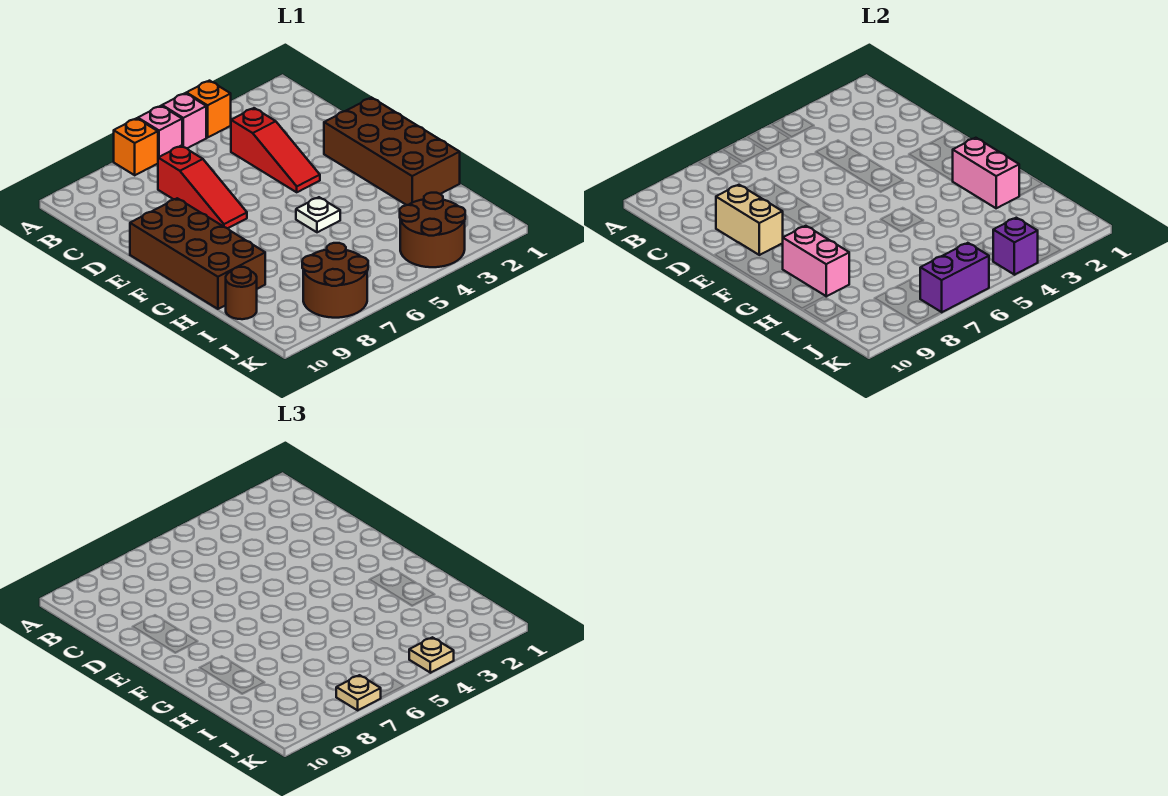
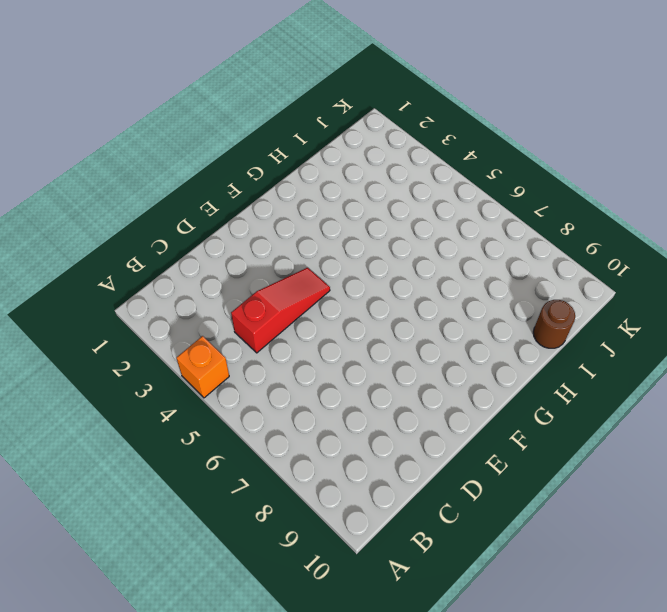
none -> pink brick A5 level 1
none -> pink brick A6 level 1
none -> orange brick A7 level 1

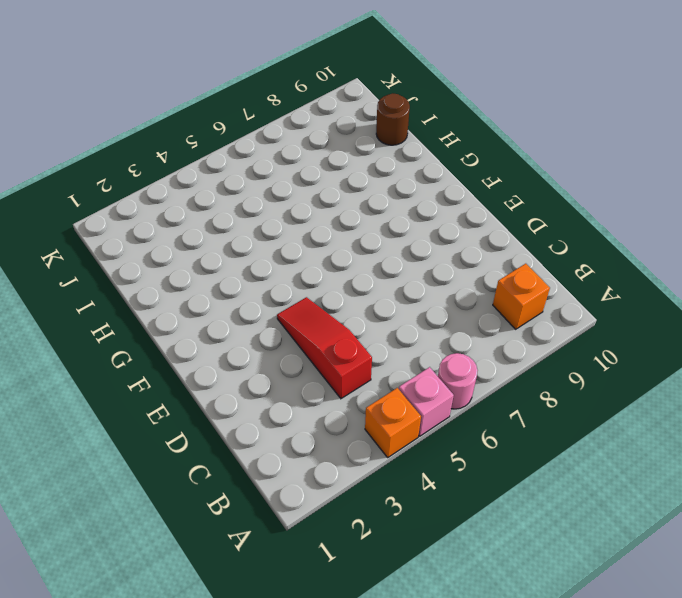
pink round brick A6 level 1 -> pink brick A6 level 1
orange brick B9 level 1 -> orange brick A7 level 1
none -> red slope C7:E7 level 1 top C
none -> brown brick E1:H2 level 1
none -> brown brick E9:H10 level 1

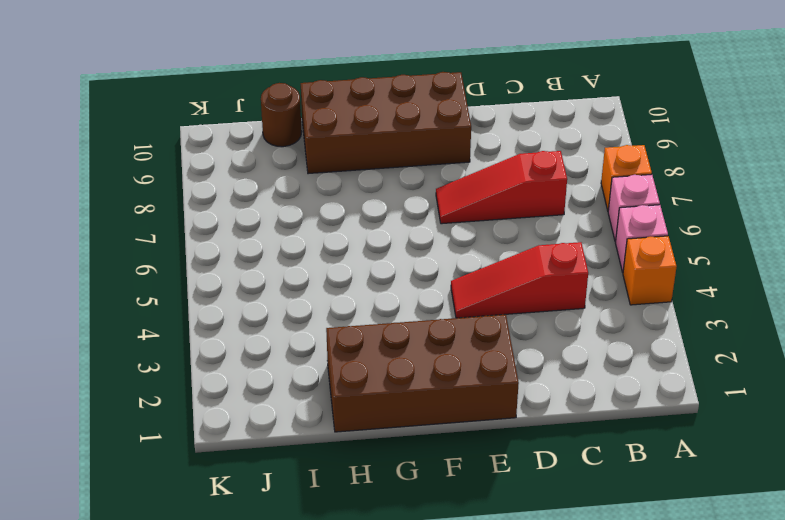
none -> white plate G5 level 1
none -> brown round brick J3:K4 level 1
none -> brown round brick J7:K8 level 1

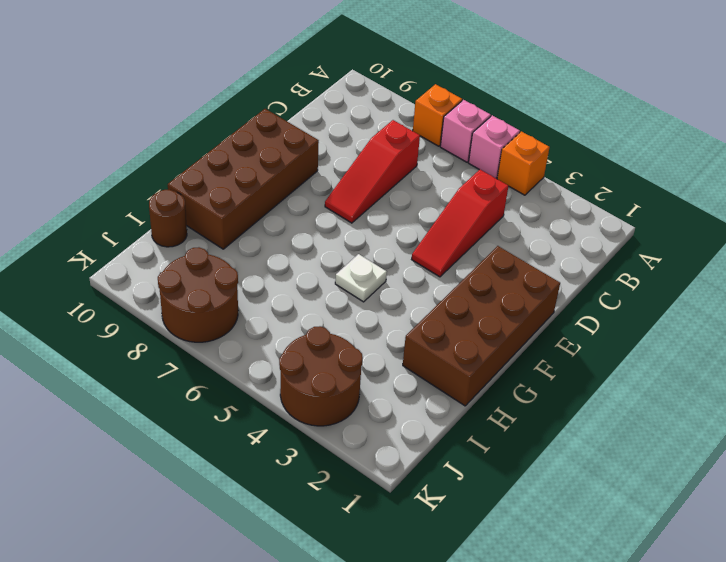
none -> tan brick D9:E9 level 2
none -> pink brick G2:H2 level 2
none -> pink brick G9:H9 level 2

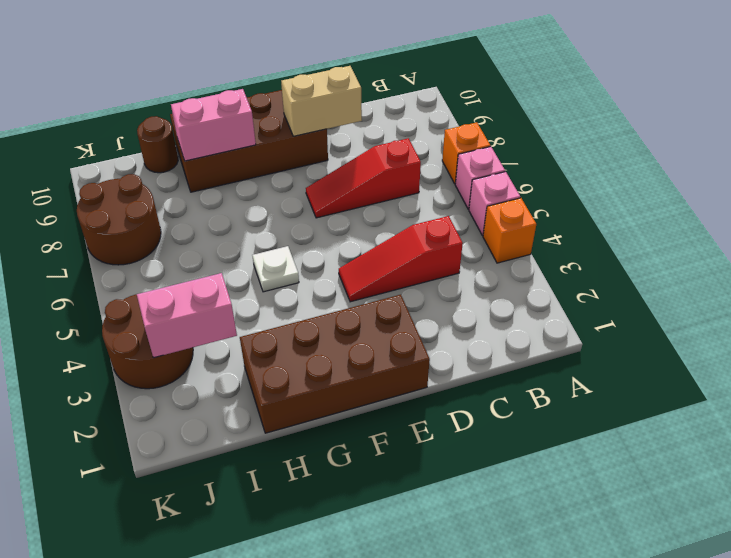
pink brick I3:J3 level 2 -> pink brick G2:H2 level 2
none -> purple brick K4 level 2
none -> purple brick K6:K7 level 2
none -> tan plate K4 level 3

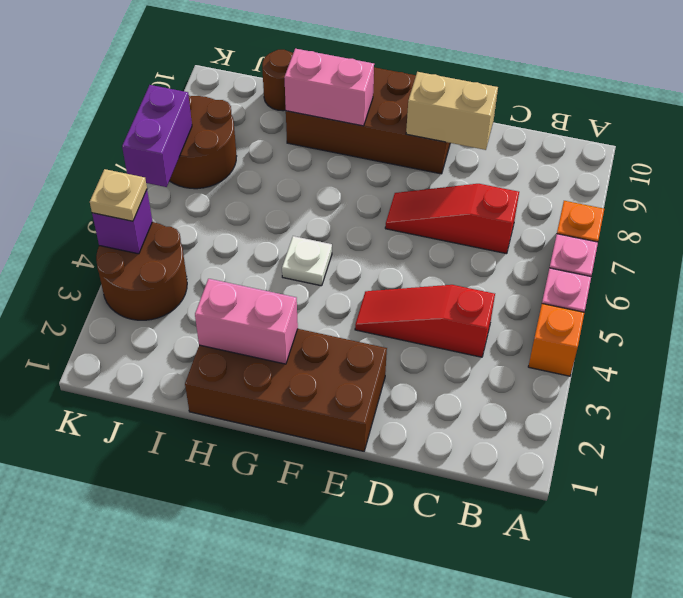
none -> tan plate K7 level 3

